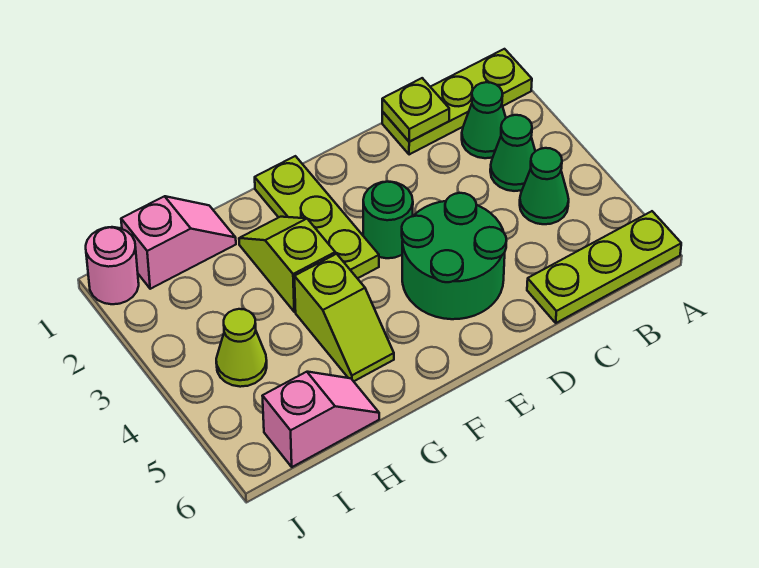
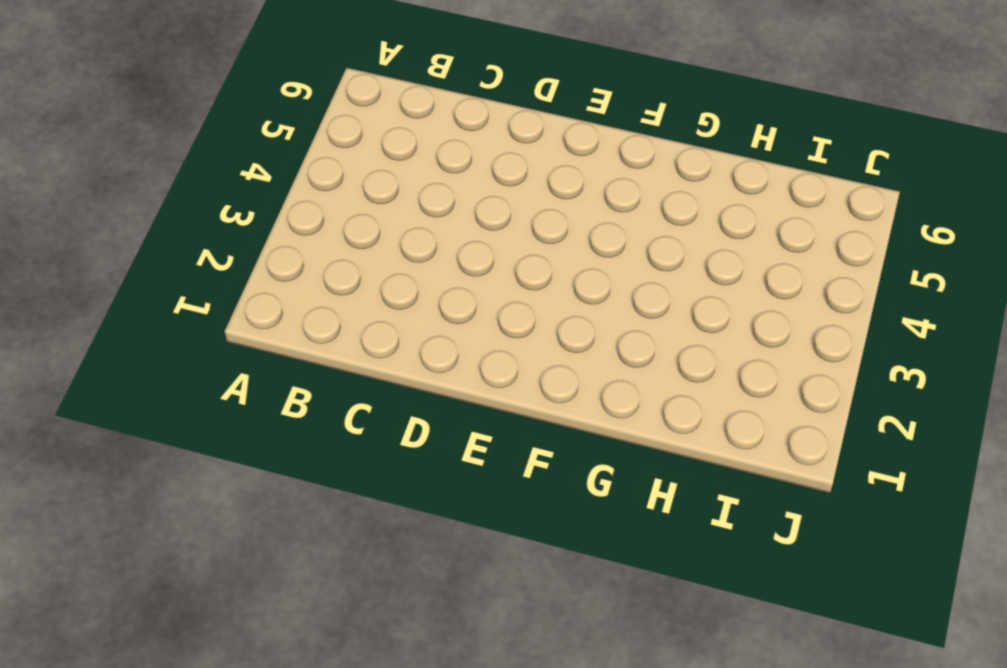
none -> lime plate A1:C1 level 1
none -> lime plate A6:C6 level 1
none -> green cone B2 level 1

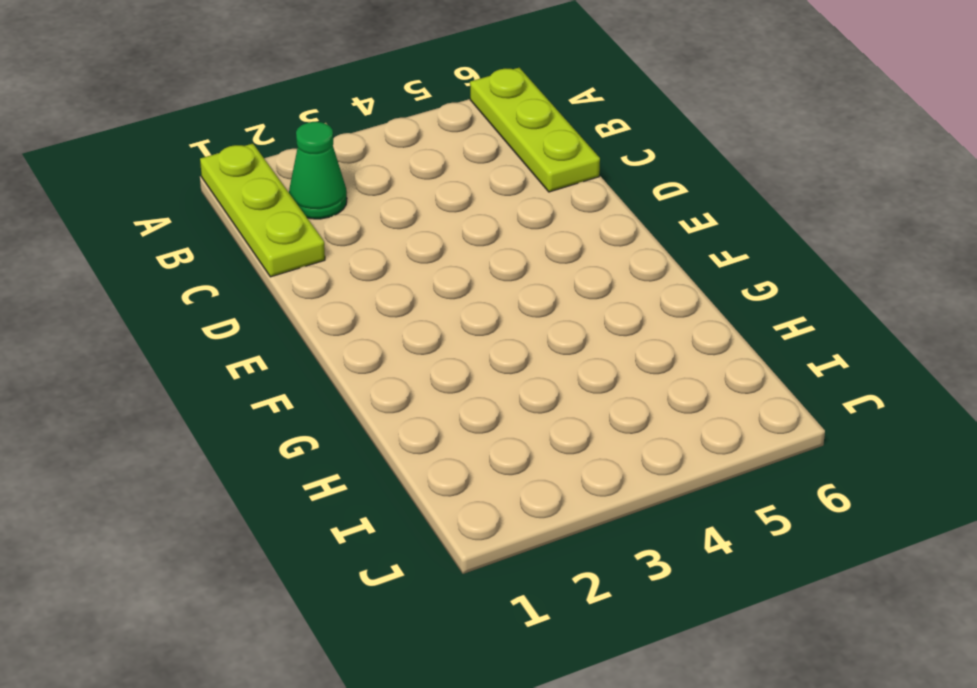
none -> green cone B3 level 1
none -> green cone B4 level 1
none -> green round brick D4:E5 level 1

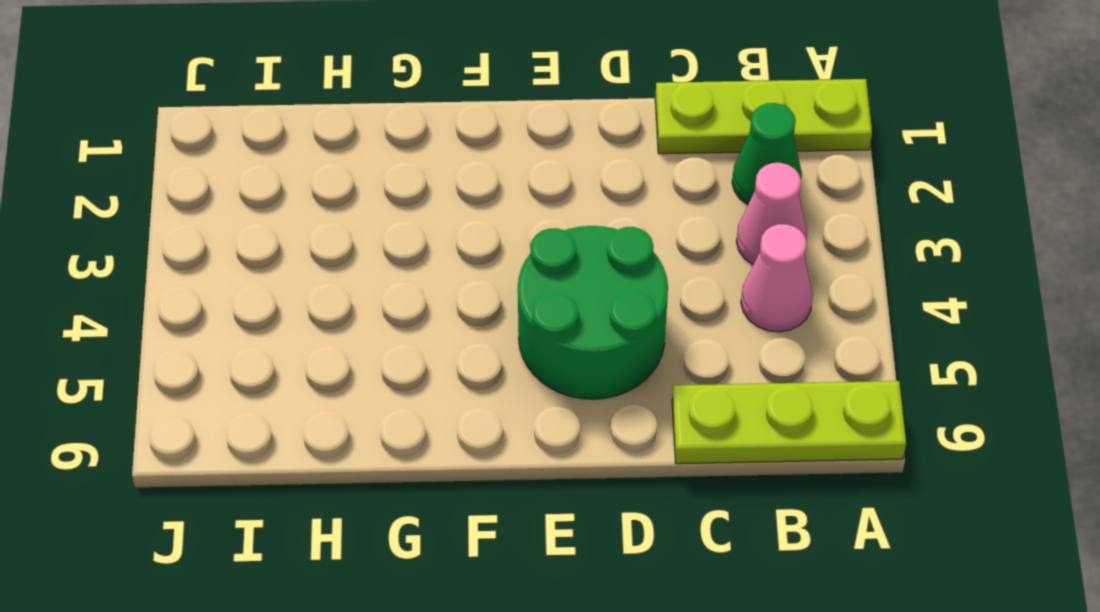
pink cone B3 level 1 -> green cone B3 level 1
pink cone B4 level 1 -> green cone B4 level 1
none -> green round brick E3 level 1
none -> lime plate F1:F3 level 1
none -> lime slope G2:G3 level 1 top 3

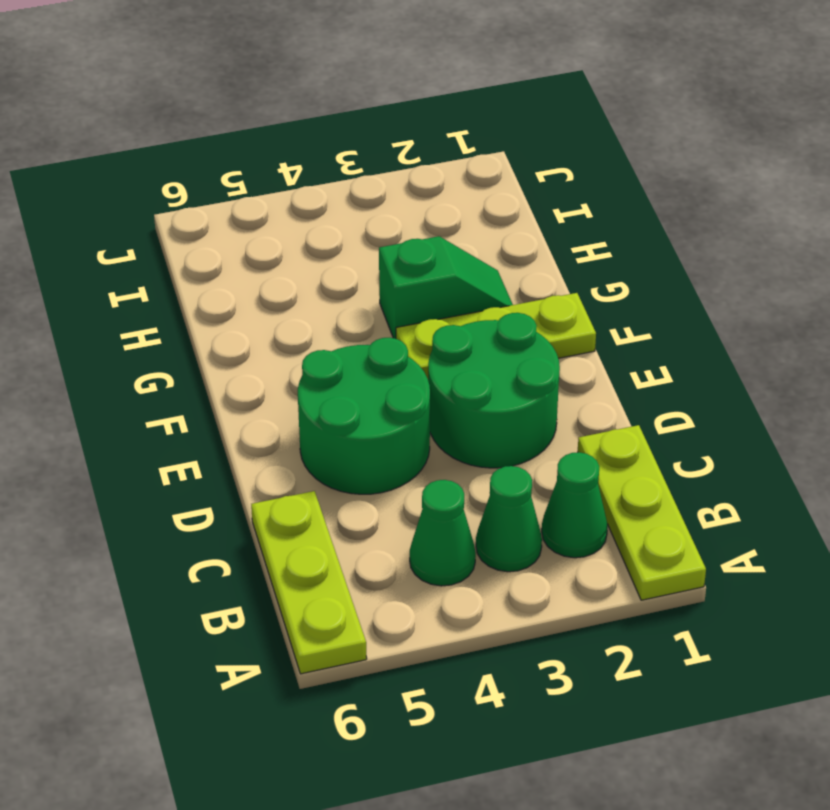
green round brick D2:E3 level 1 -> green round brick E3 level 1
green slope G2:G3 level 1 top 3 -> lime slope G2:G3 level 1 top 3
none -> lime slope G4:G5 level 1 top 4
none -> pink slope H1:I1 level 1 top I
none -> pink slope H6:I6 level 1 top I

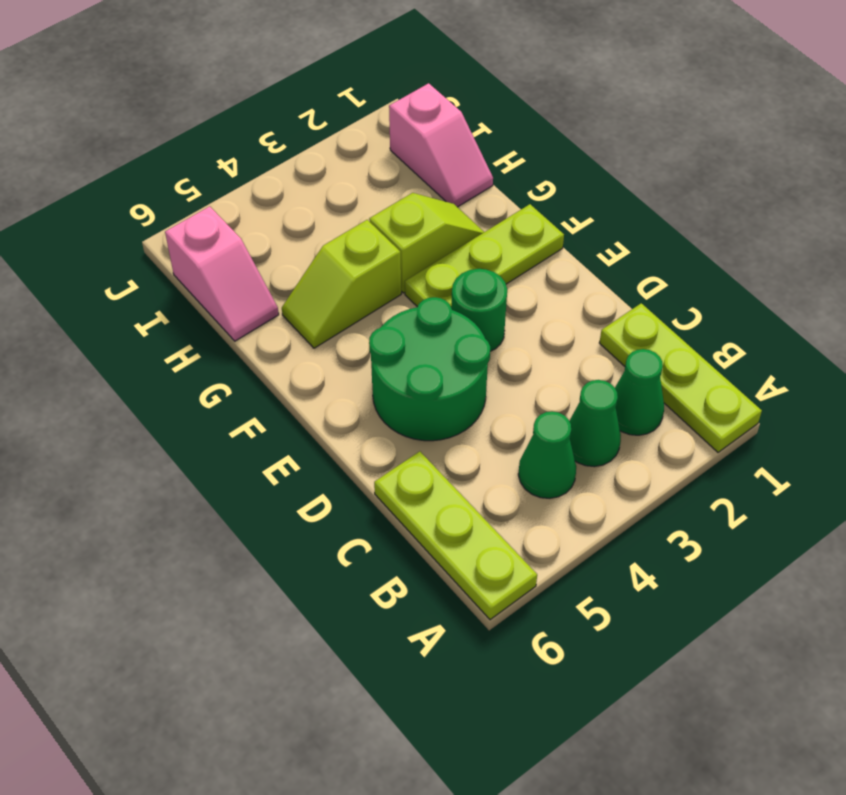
none -> lime cone I4 level 1
none -> pink round brick J1 level 1
none -> lime plate C1 level 2

